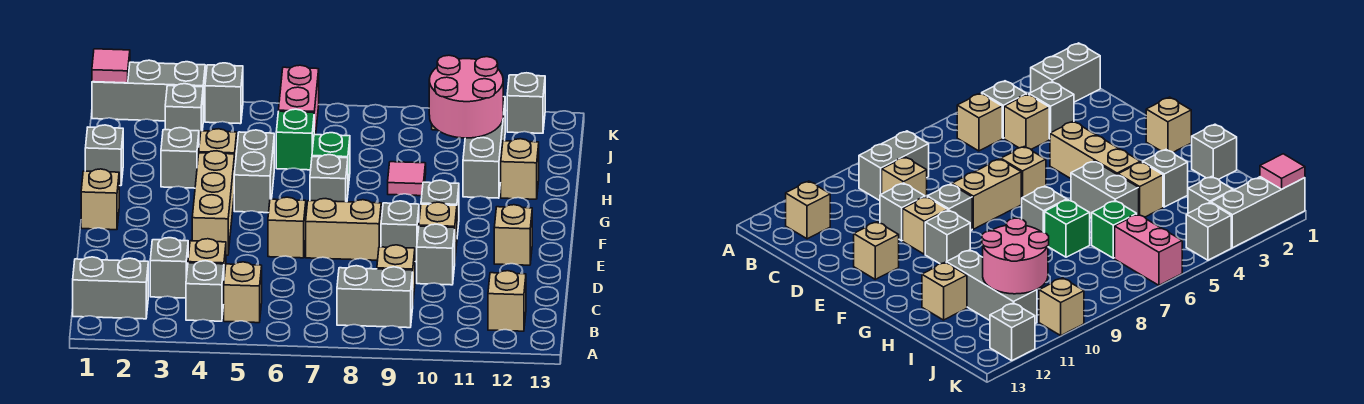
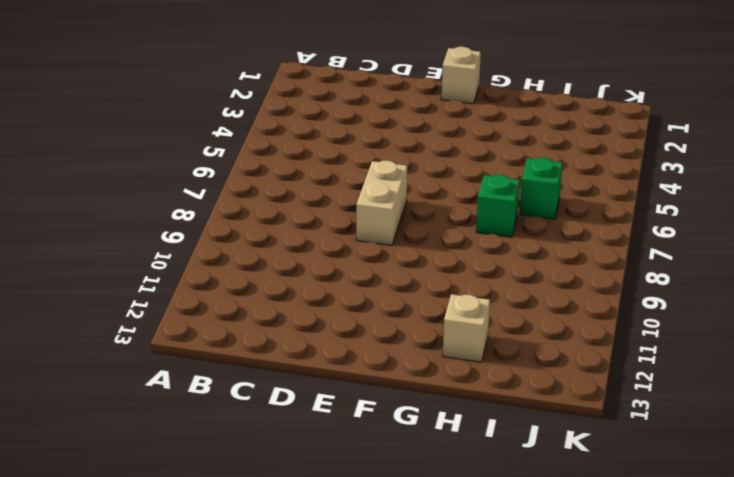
none -> grey brick B1:B2 level 1
none -> grey brick B4 level 1
none -> tan brick B5 level 1
none -> grey brick B8:B9 level 1

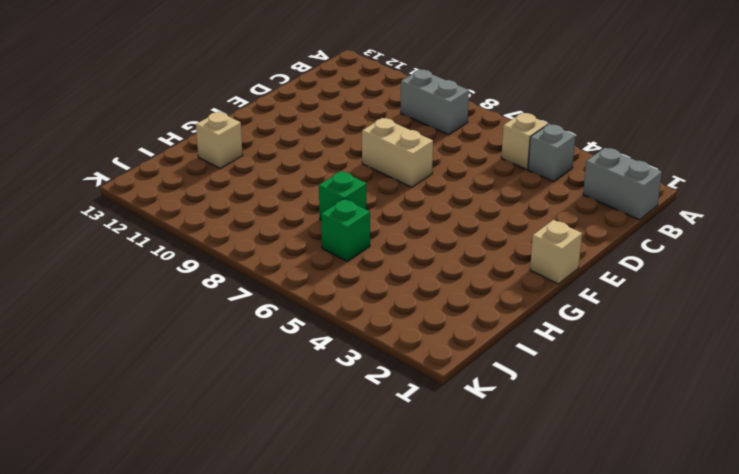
none -> tan brick B12 level 1
none -> grey brick C3 level 1
none -> tan brick C4 level 1
none -> tan brick C9 level 1

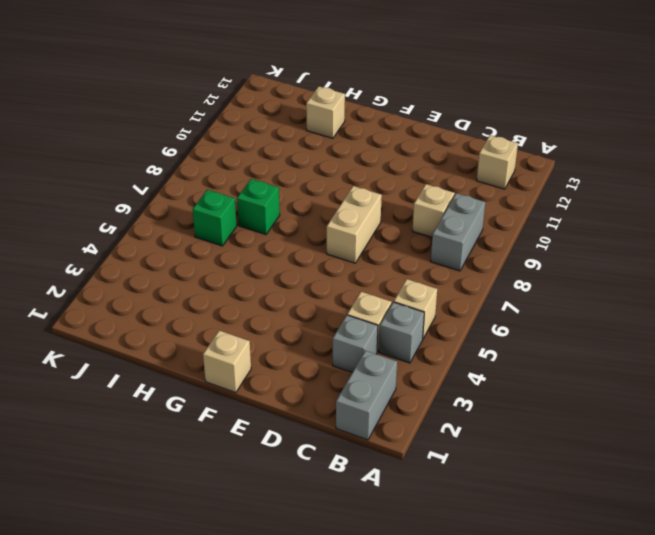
none -> grey brick D10 level 1
none -> tan brick E4:G4 level 1
none -> tan brick E6 level 1
none -> grey brick E9 level 1

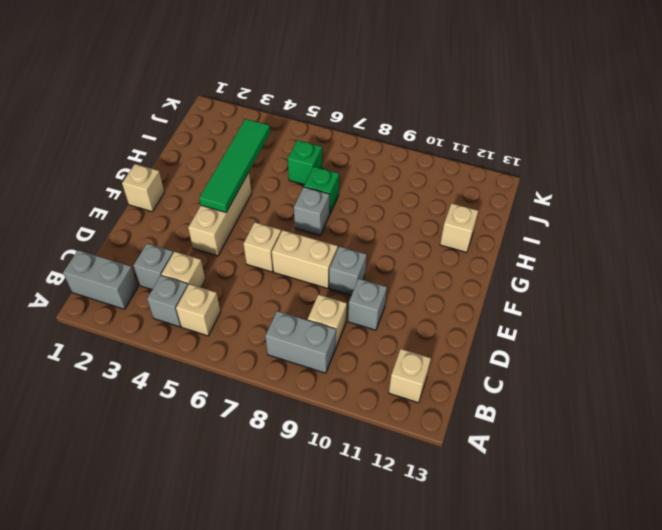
green tile F4:I4 level 2 -> none
none -> tan brick E10 level 1
none -> tan brick E12 level 1
none -> grey brick F10 level 1
none -> grey brick G5:H5 level 1

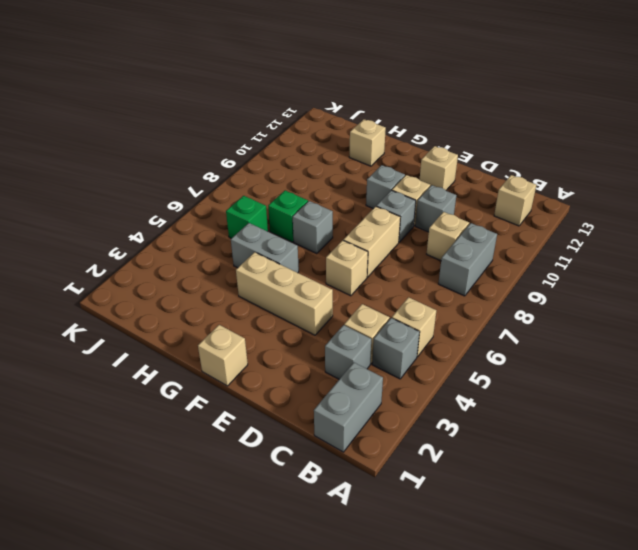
none -> grey brick H1 level 1
none -> grey brick H3 level 1
none -> tan brick H4 level 1
none -> pink tile H9 level 1

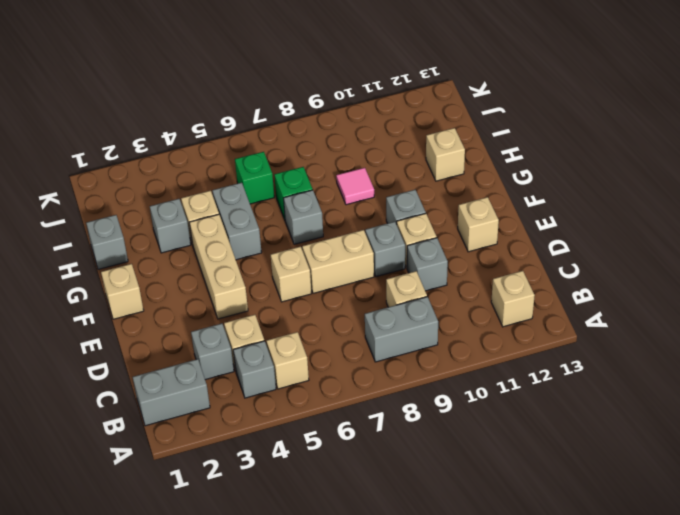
none -> grey brick H11:J11 level 1
none -> grey brick J3 level 1
none -> pink brick J6:K6 level 1
none -> grey brick K1:K3 level 1

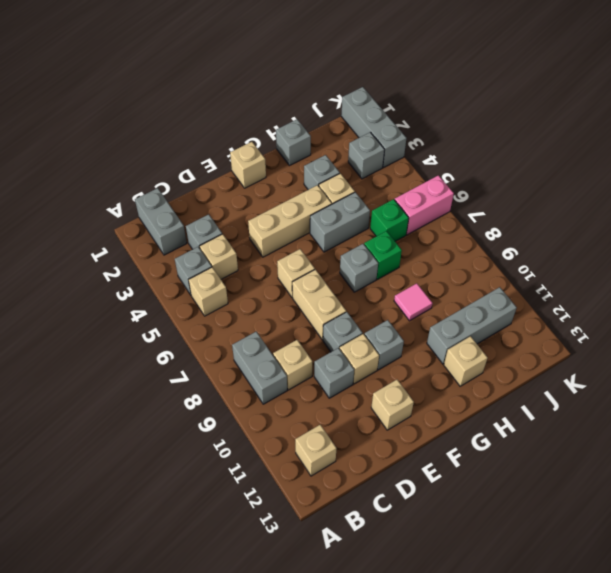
none -> grey brick K4 level 1
none -> tan brick K10 level 1
none -> grey brick K12 level 1
none -> pink round brick I10:J11 level 2

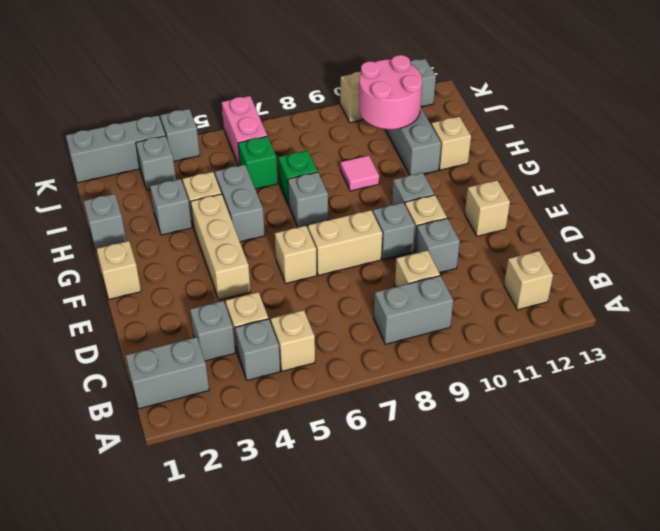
none -> pink tile K1 level 2

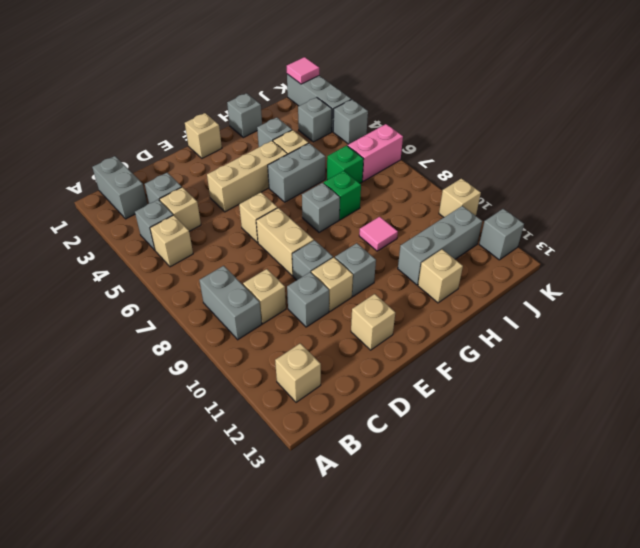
none -> pink round brick I10:J11 level 2

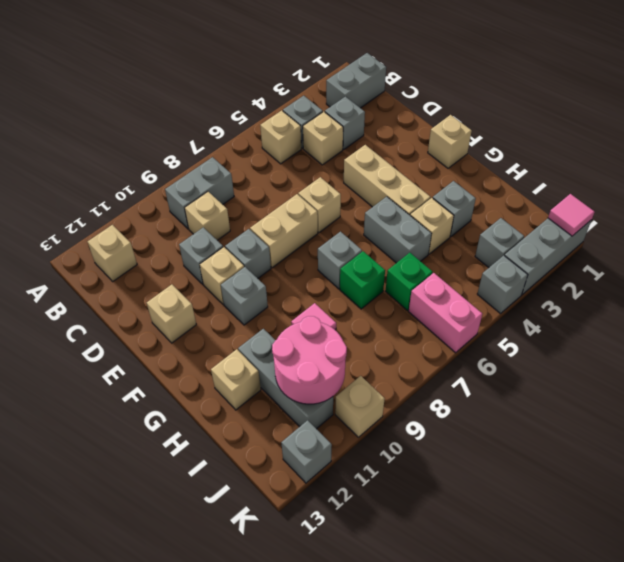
none -> grey brick H1 level 1

